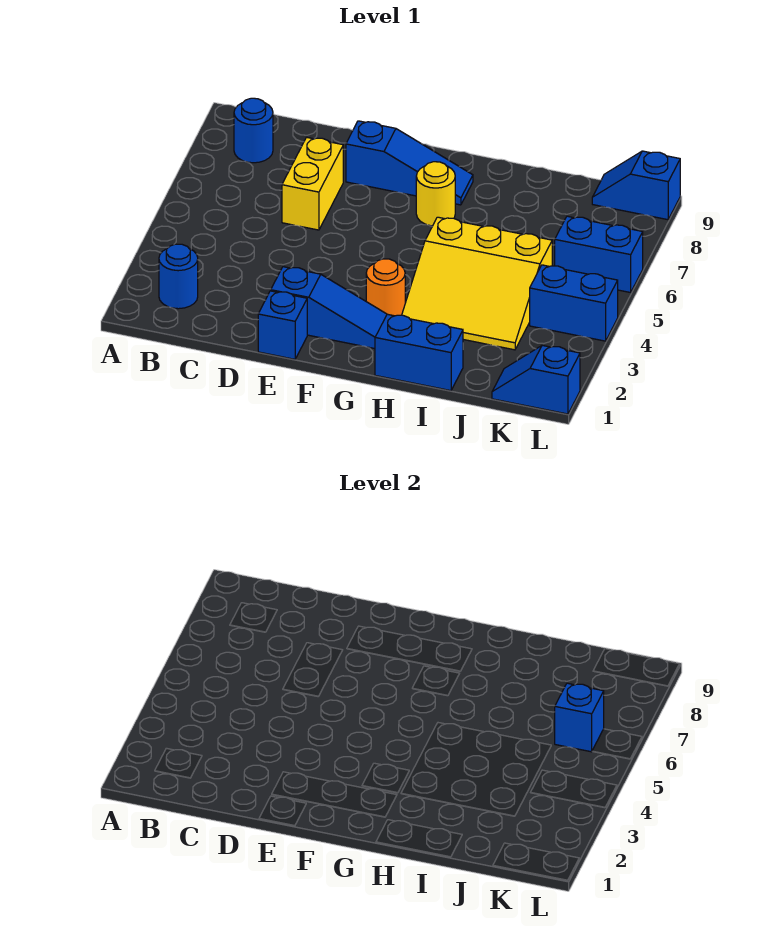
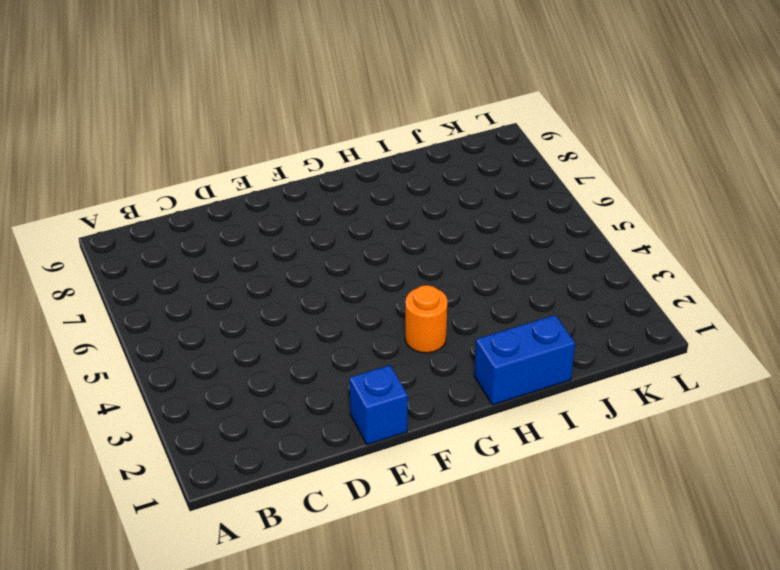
none -> blue round brick B2 level 1
none -> blue round brick B8 level 1
none -> yellow brick D6:D7 level 1

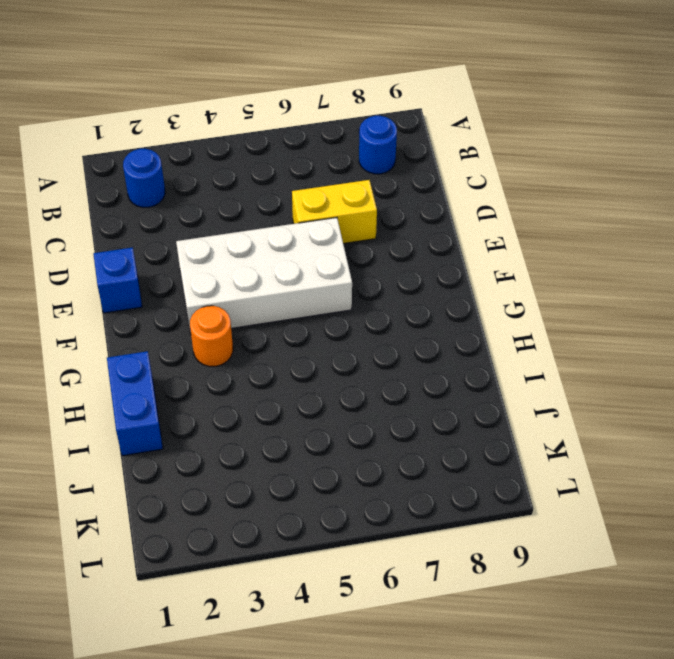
white brick E3:F6 level 1 -> none
none -> blue slope E2:G2 level 1 top E
none -> blue slope E8:G8 level 1 top E
none -> yellow round brick G7 level 1

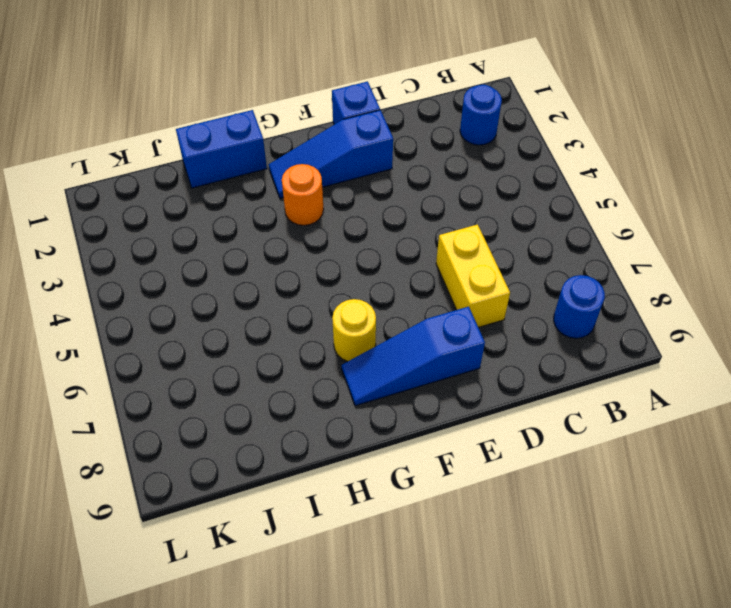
none -> yellow slope H3:J5 level 1 top 5
none -> blue slope K1:L1 level 1 top L
none -> blue brick K4:L4 level 1

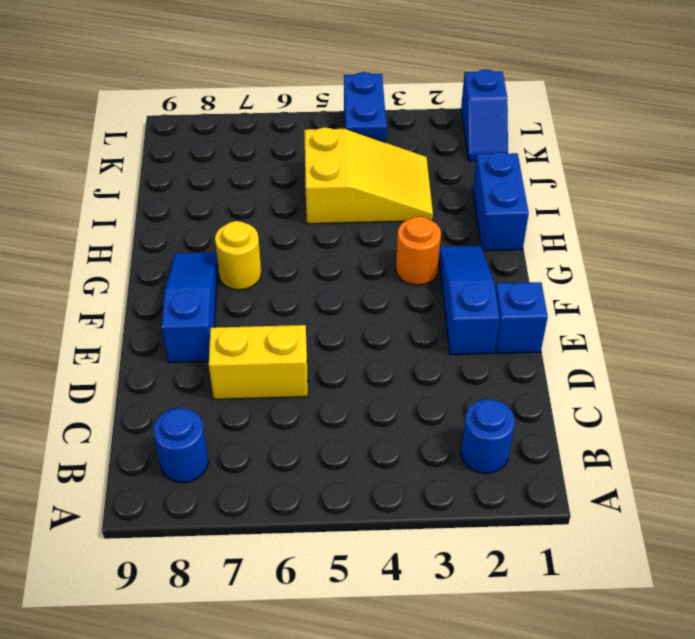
yellow slope I3:J5 level 1 top 5 -> yellow slope H3:J5 level 1 top 5
none -> blue brick K6:L6 level 1
none -> blue slope K9:L9 level 1 top L
none -> blue brick K6 level 2

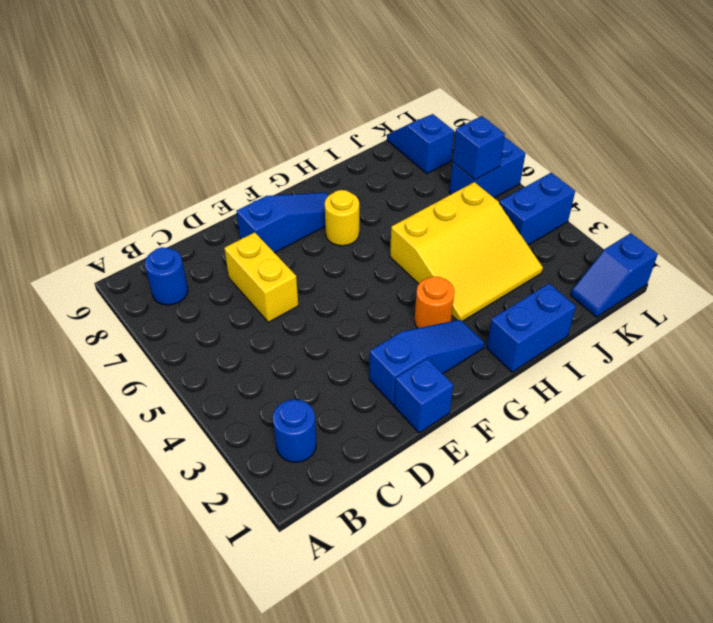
blue slope K8:K9 level 1 top 8 -> blue slope K9:L9 level 1 top L

